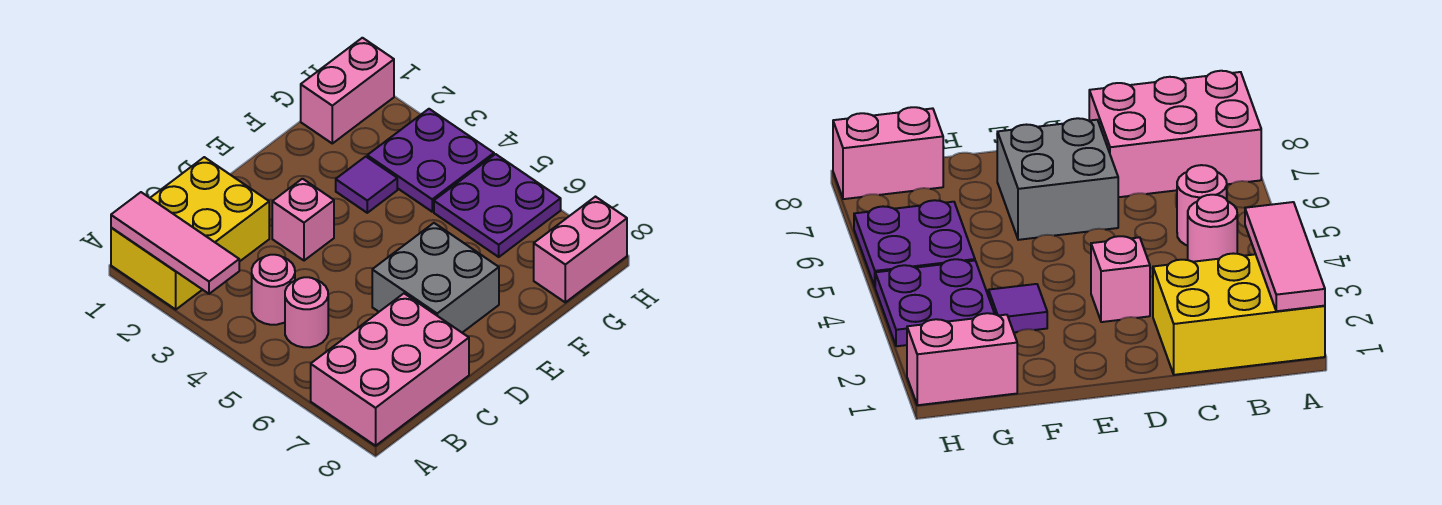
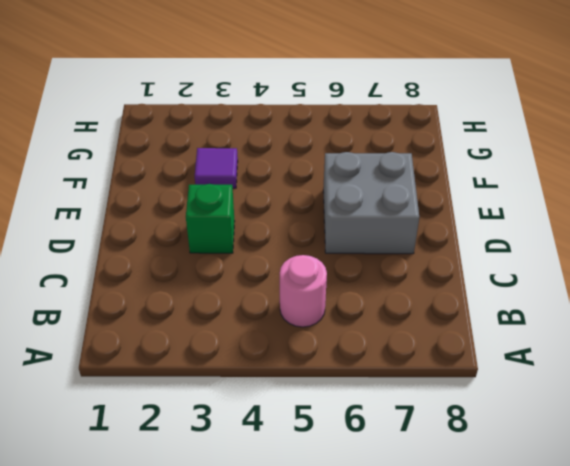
green brick D3 level 1 -> pink brick D3 level 1
none -> yellow brick A1:C2 level 1
none -> pink brick A7:C8 level 1
none -> pink round brick B4 level 1

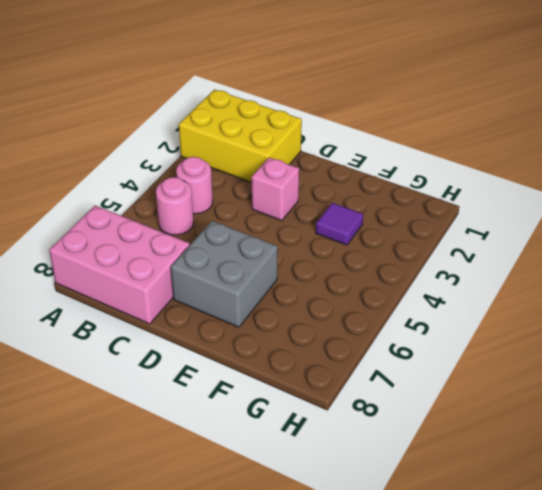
none -> pink brick G1:H1 level 1
none -> purple plate G3:H4 level 1
none -> purple plate G5:H6 level 1

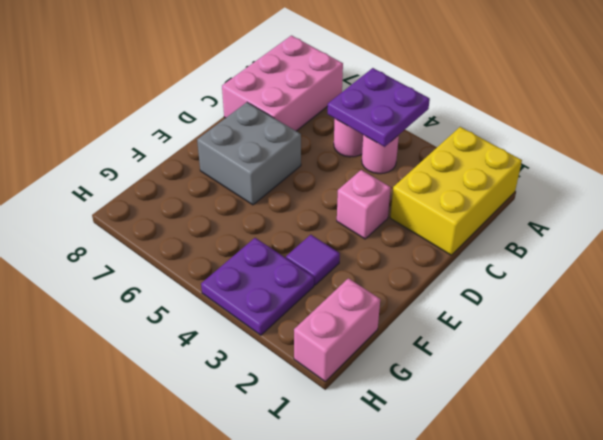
purple plate A4:B5 level 2 -> purple plate G5:H6 level 1
none -> pink brick G8:H8 level 1
none -> pink tile A1:A3 level 2

